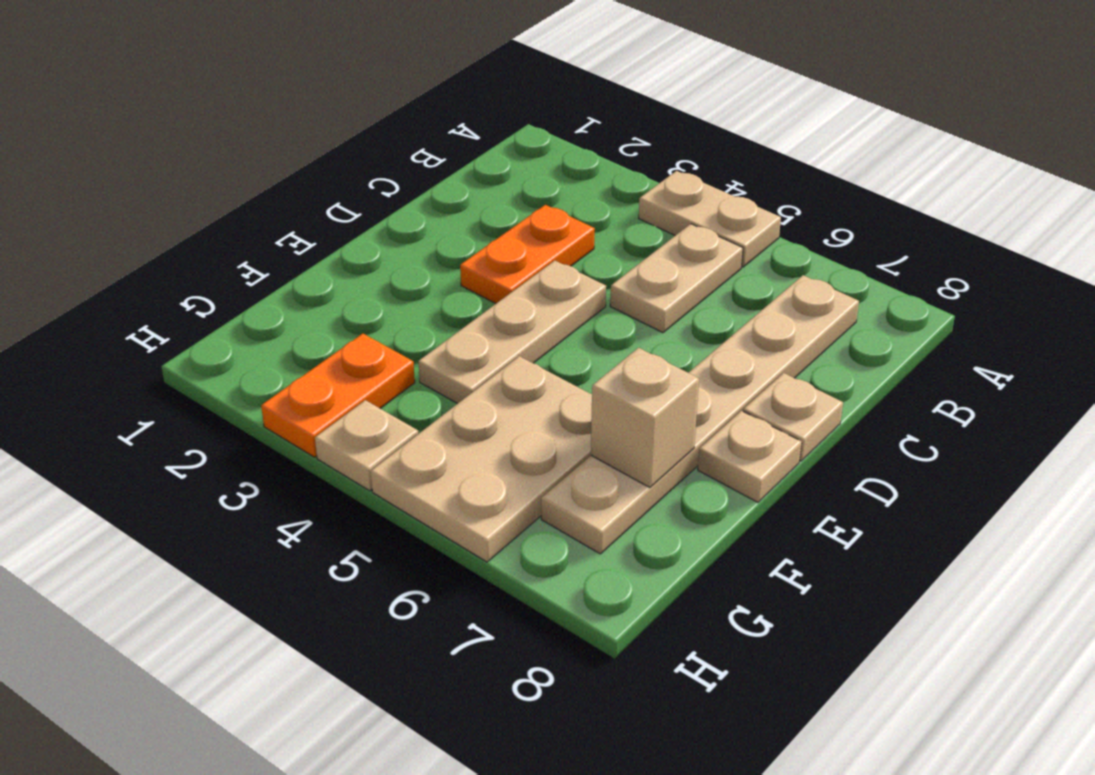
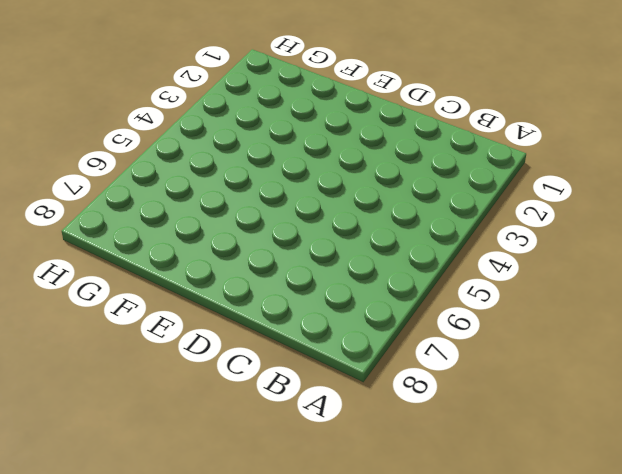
none -> tan plate A4:A5 level 1
none -> tan plate B5:C5 level 1

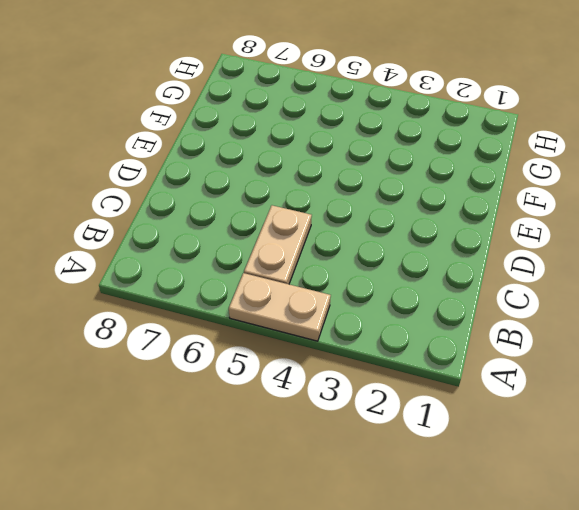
none -> tan plate B7:G7 level 1
none -> orange plate C3:D3 level 1

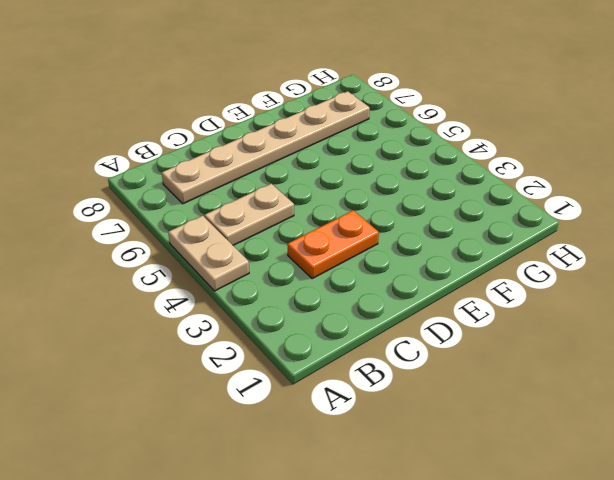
none -> tan plate D4:F4 level 1
none -> tan plate D8 level 1

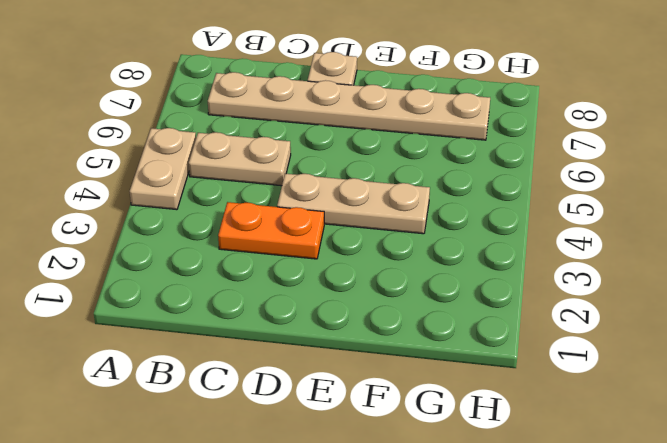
none -> tan plate E8 level 1
none -> tan plate F5:H6 level 1

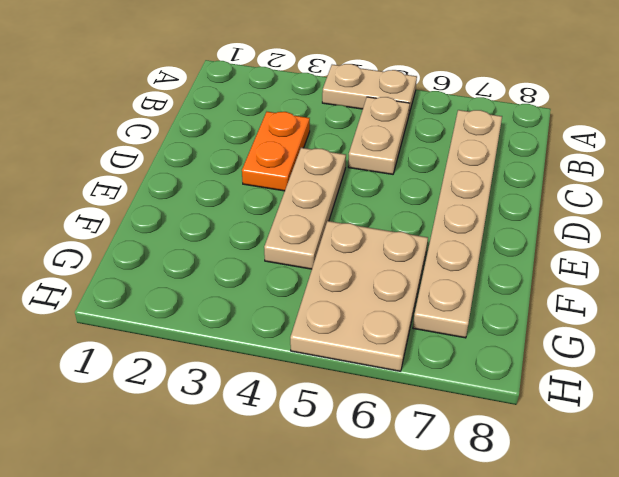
none -> tan plate D8 level 1
none -> tan plate E8 level 1

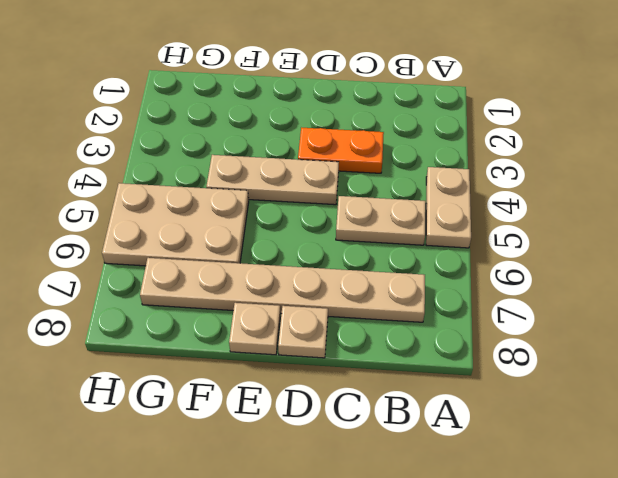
none -> orange plate G3:H3 level 1
none -> tan plate H4 level 1

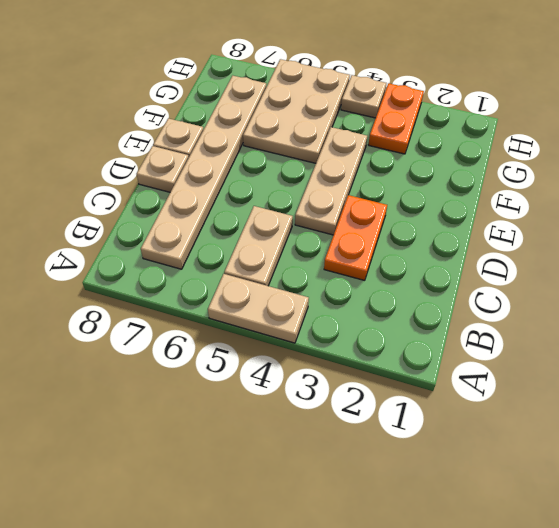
none -> tan brick F7 level 2

